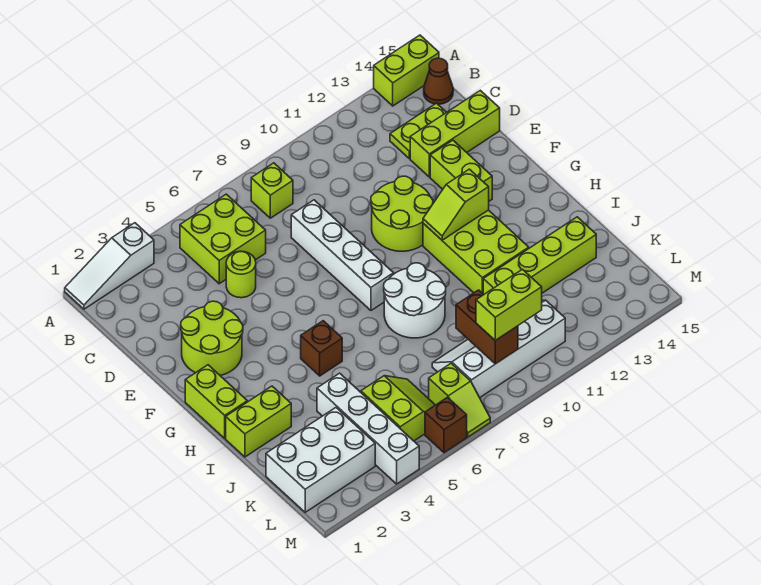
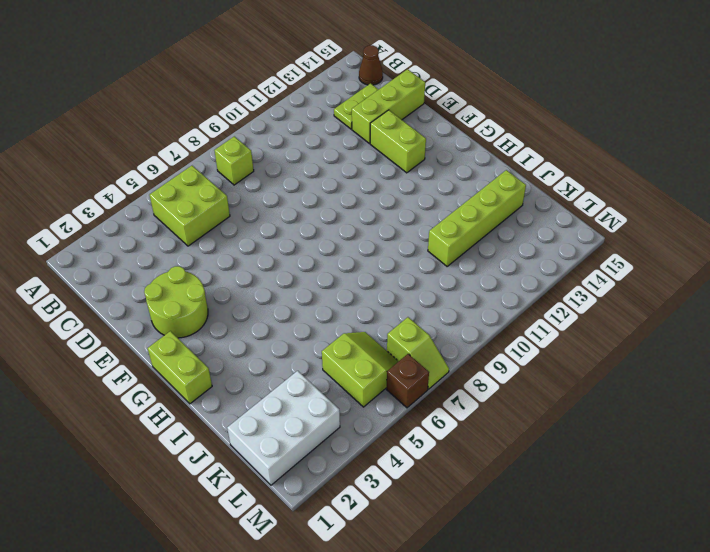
none -> white slope A1:A3 level 1 top 3
none -> lime brick A14:A15 level 1
none -> lime round brick D5 level 1

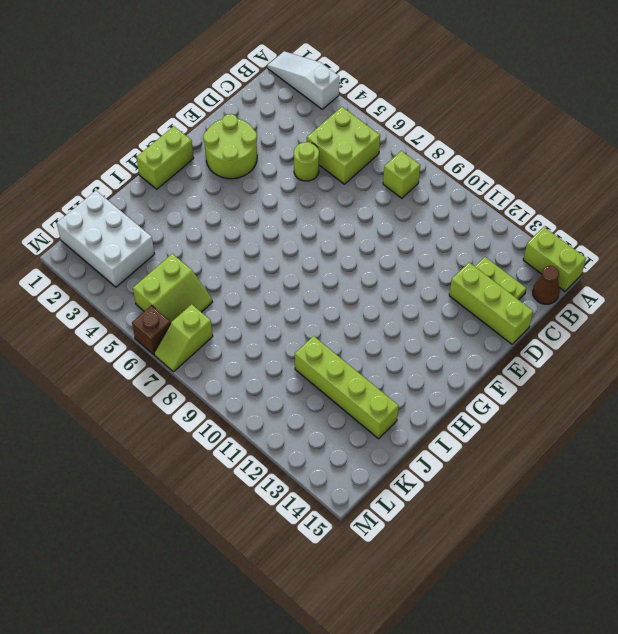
none -> white brick D8:G8 level 1
none -> lime round brick E10:F11 level 1
none -> lime brick E13:F13 level 1

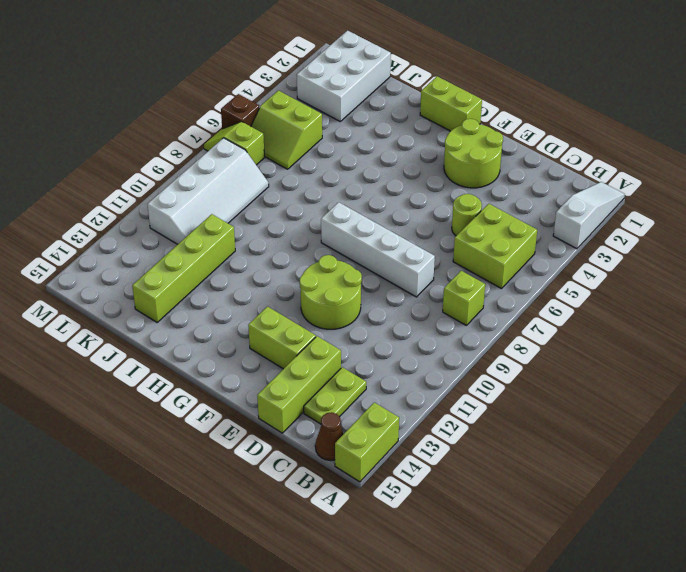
none -> lime brick G11:I12 level 1
none -> brown brick H5 level 1
none -> white round brick H8:I9 level 1

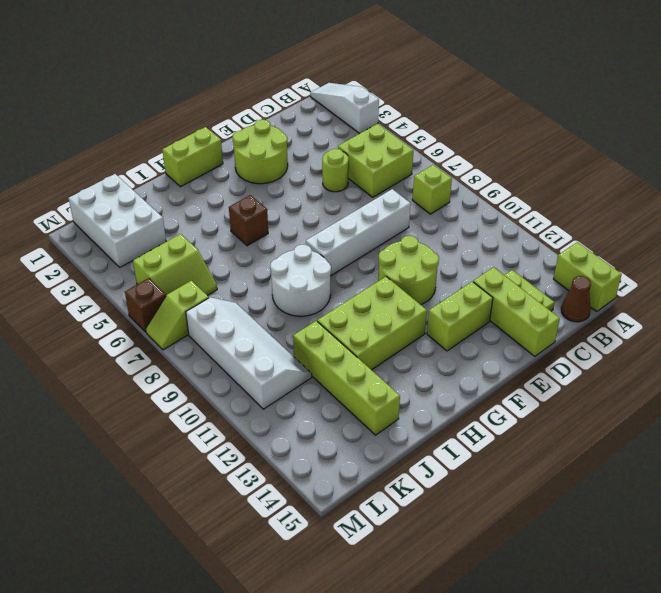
none -> lime brick I1:I2 level 1
none -> white brick J4:M4 level 1
none -> lime slope G11:G12 level 2 top 12

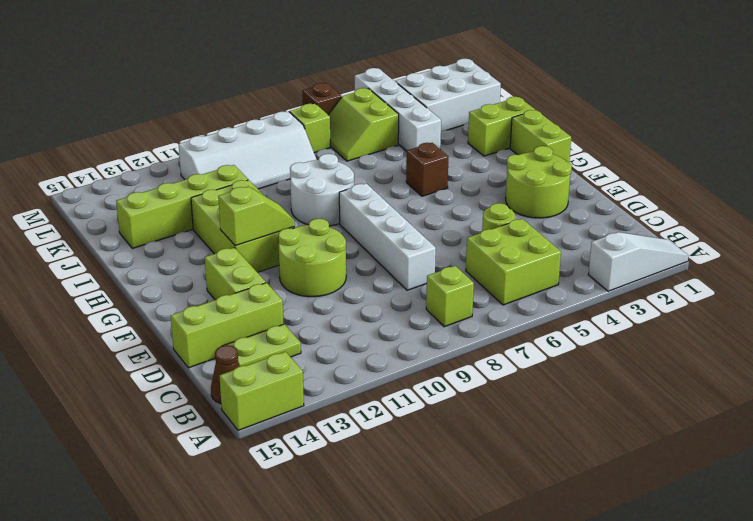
none -> brown brick K9:L9 level 2
none -> lime brick L9:L10 level 3

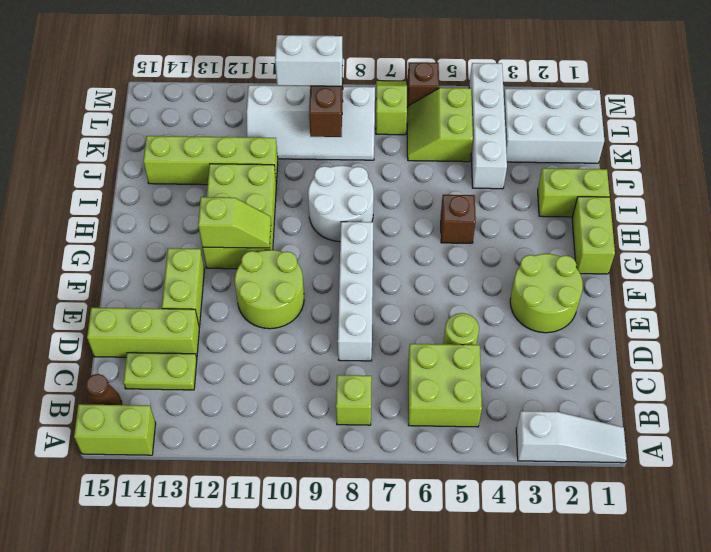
white brick L9:L10 level 3 -> lime brick L9:L10 level 3

